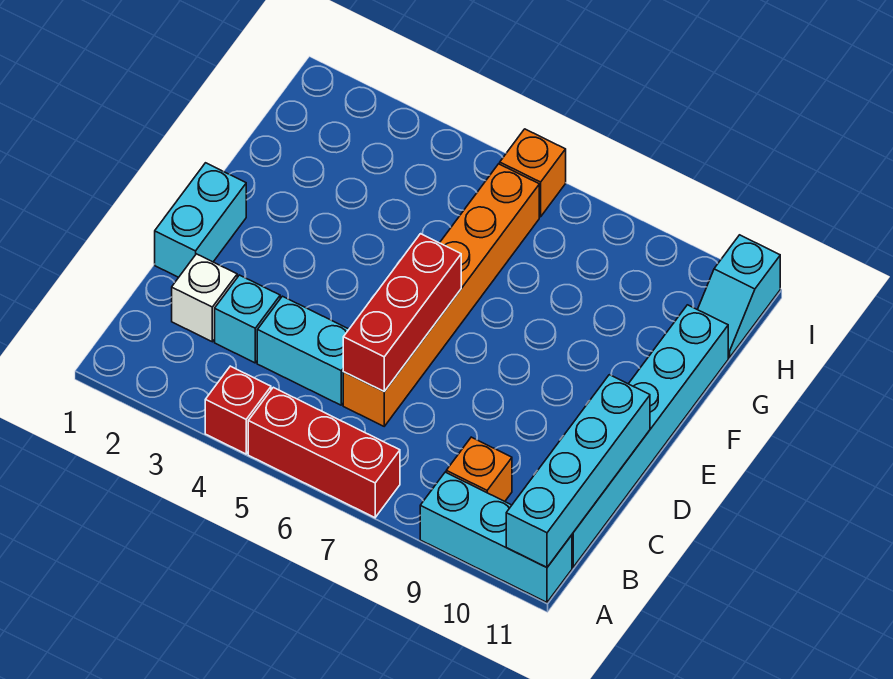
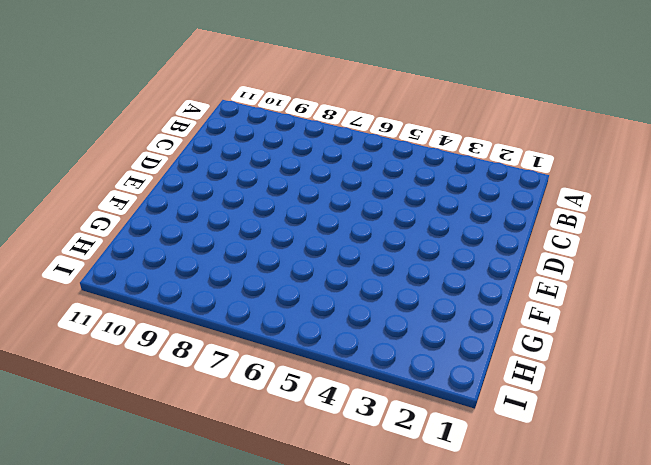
none -> red brick A4 level 1
none -> red brick A5:A7 level 1
none -> cyan brick A9:A11 level 1

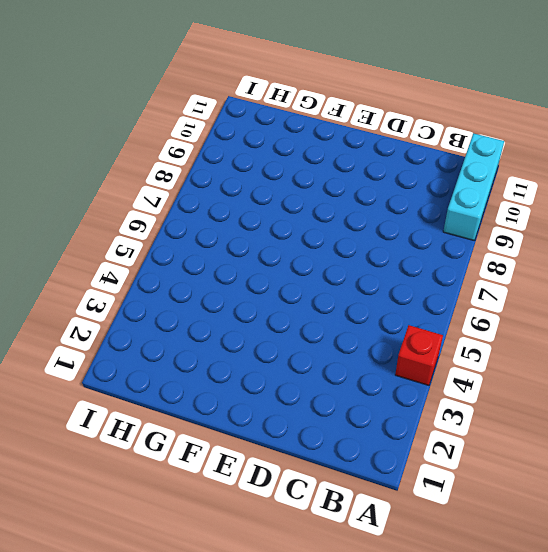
none -> red brick A5:A7 level 1
none -> orange brick B9 level 1
none -> cyan brick B11:G11 level 1

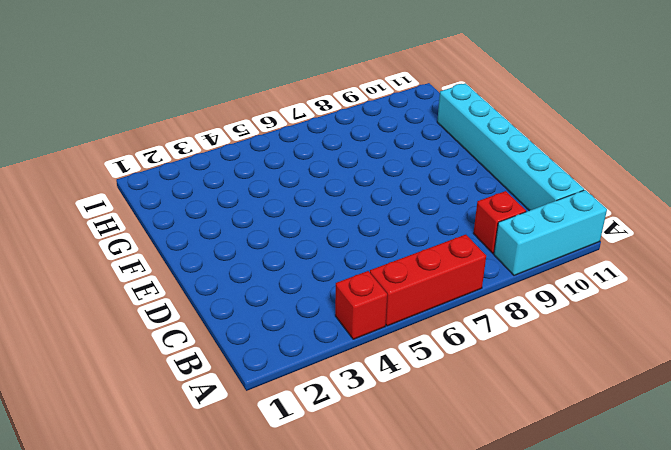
red brick B9 level 1 -> orange brick B9 level 1
none -> white brick C2 level 1
none -> cyan brick C3 level 1
none -> cyan brick C4:C5 level 1

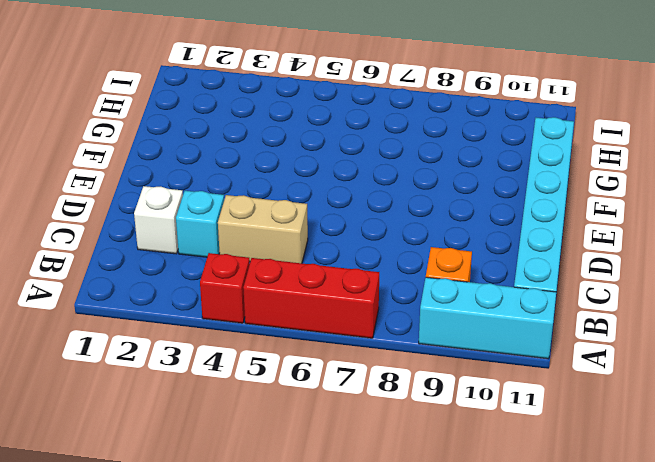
tan brick C4:C5 level 1 -> cyan brick C4:C5 level 1
none -> orange brick C6:H6 level 1
none -> cyan brick D1:E1 level 1
none -> cyan slope H11:I11 level 1 top I

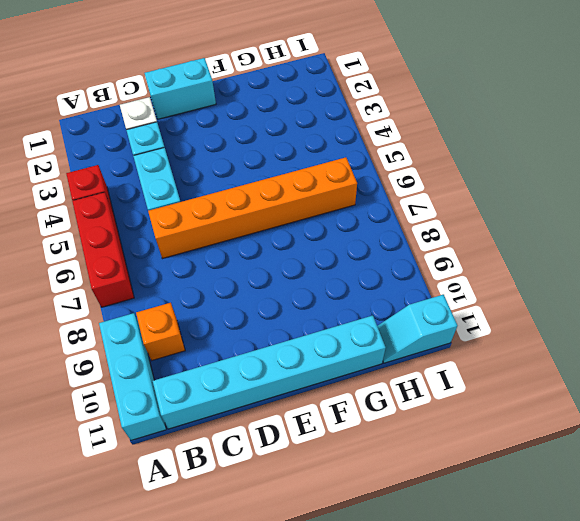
none -> orange brick I6 level 1
none -> cyan brick A11:D11 level 2
none -> red brick C6:E6 level 2

